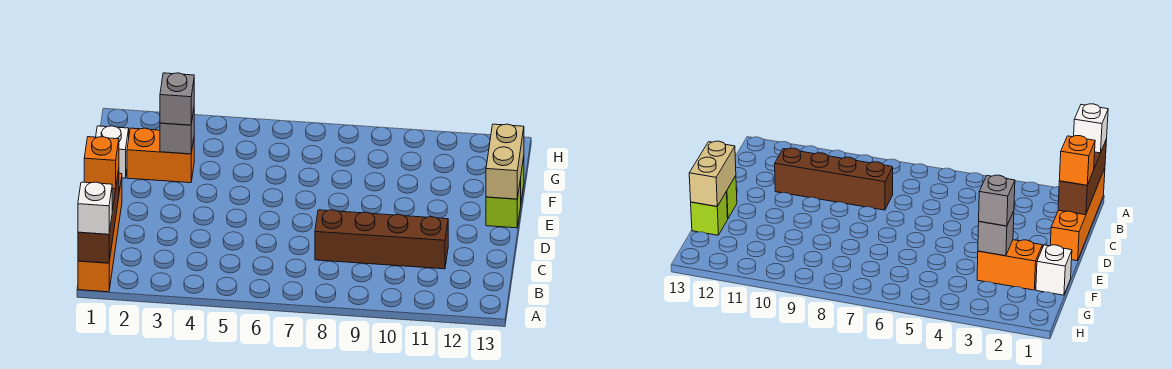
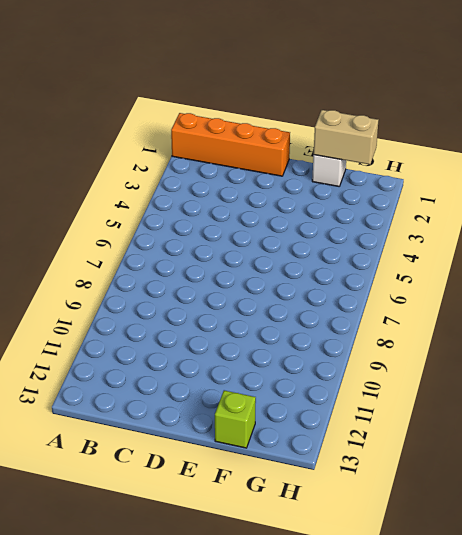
tan brick F1:G1 level 2 -> tan brick E13:F13 level 2
none -> brown brick C8:C11 level 1
none -> lime brick E13 level 1
none -> orange brick F2:F3 level 1

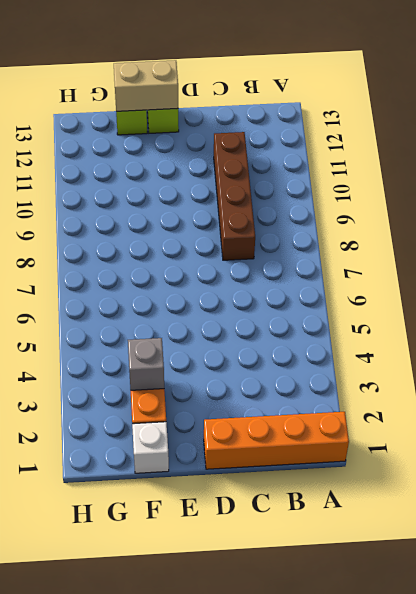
none -> brown brick A1:C1 level 2
none -> white brick A1 level 3
none -> orange brick C1 level 3

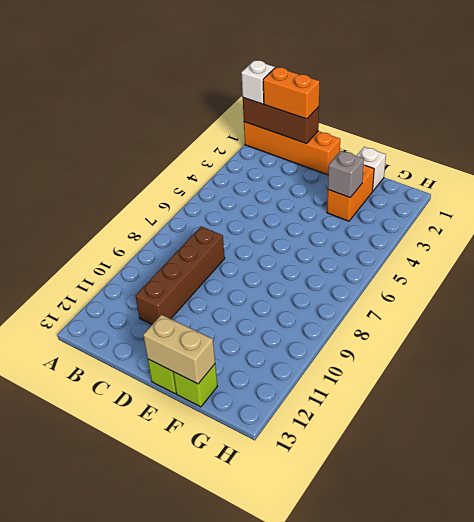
orange brick B1:C1 level 3 -> orange brick C1 level 3
none -> grey brick F3 level 3

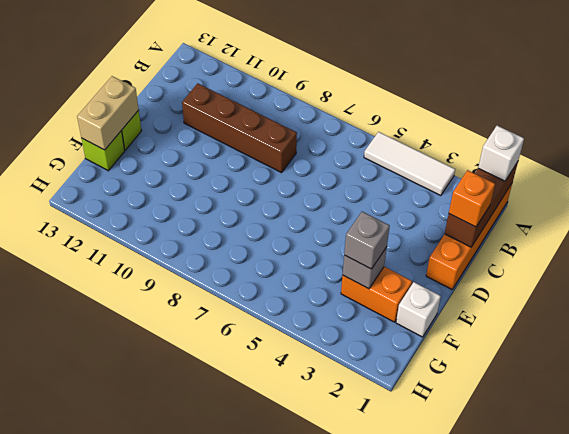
white tile A3:A5 level 1 -> none

